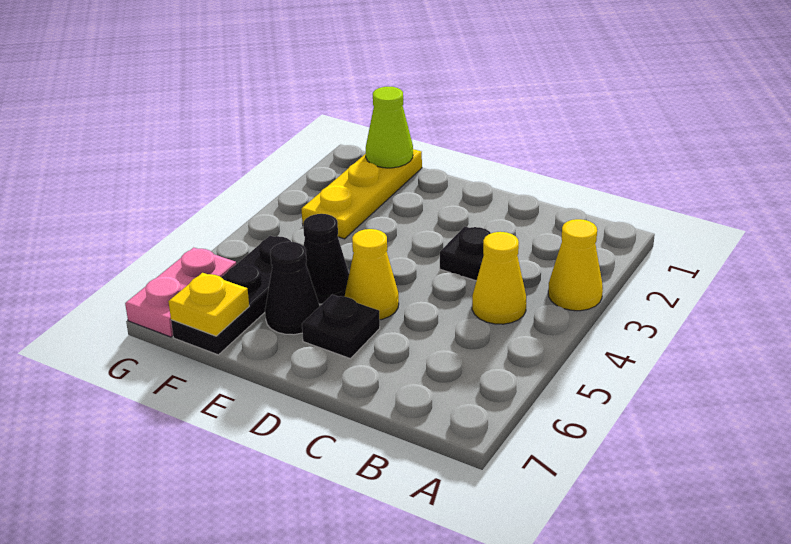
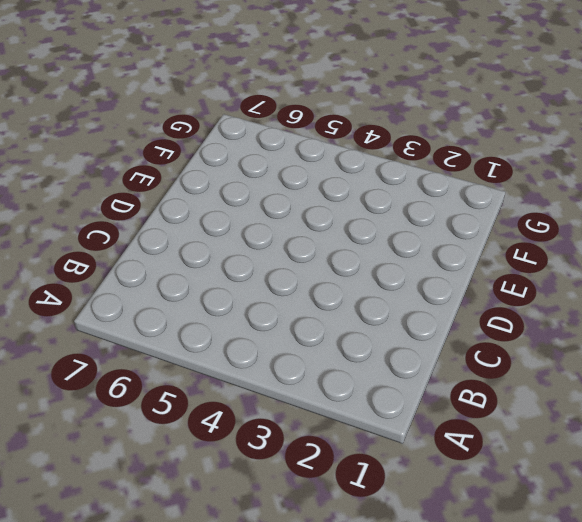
none -> yellow cone A3 level 1
none -> yellow cone B4 level 1
none -> black plate C3 level 1

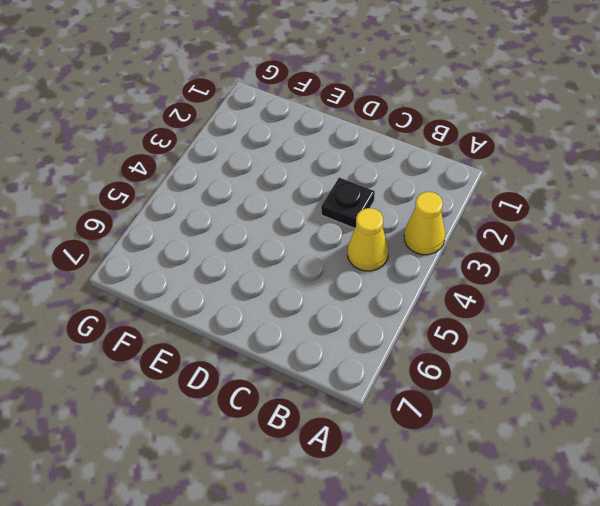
none -> yellow cone D5 level 1
none -> black plate D6 level 1
none -> black cone E5 level 1

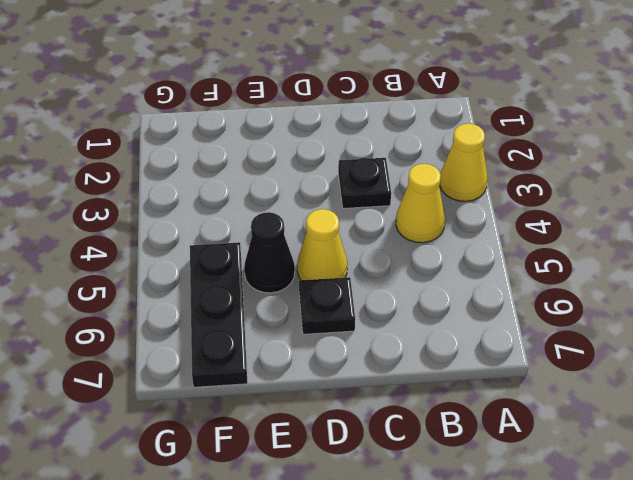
none -> black cone E6 level 1
none -> yellow plate F1:F3 level 1
none -> pink plate G6:G7 level 1

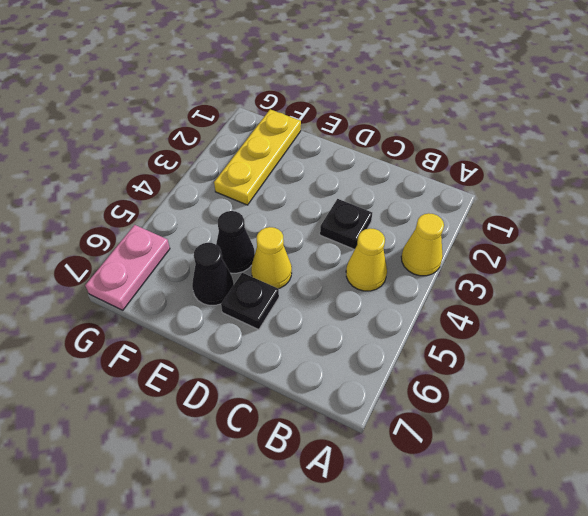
none -> black plate F5:F7 level 1
none -> lime cone F1 level 2
none -> yellow plate F7 level 2

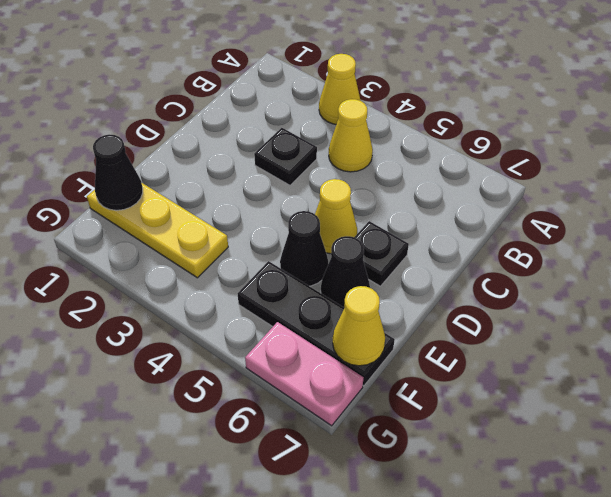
black cone F1 level 2 -> lime cone F1 level 2
yellow cone F7 level 2 -> yellow plate F7 level 2

